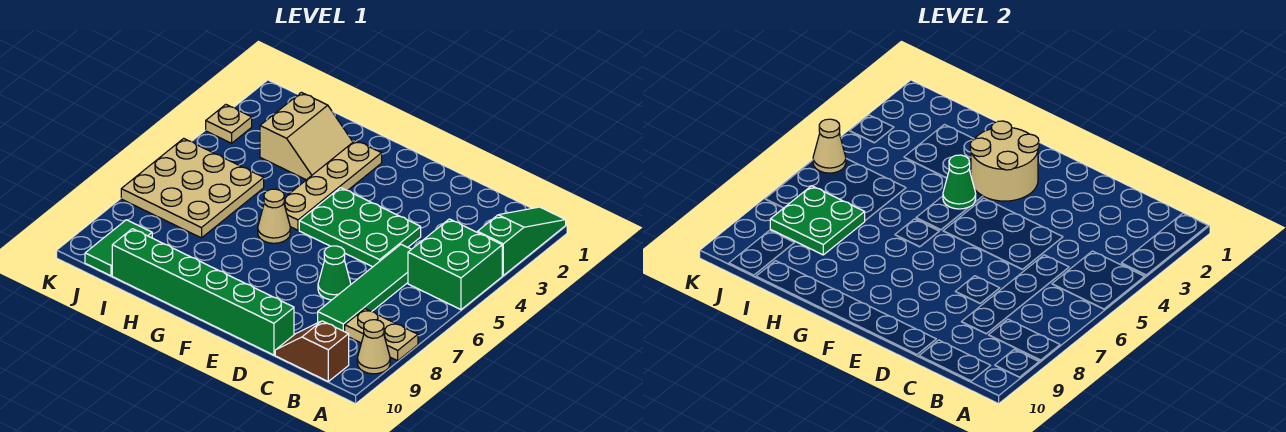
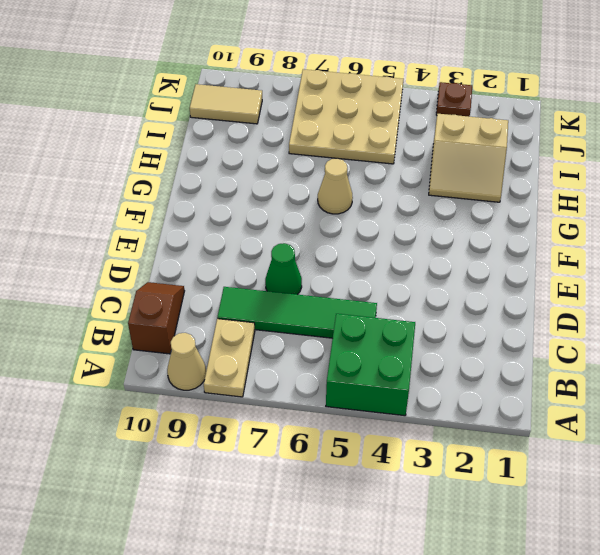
tan tile J9:J10 level 1 -> green tile J9:J10 level 1
brown plate K3 level 1 -> tan plate K3 level 1
none -> green slope A1:A3 level 1 top 3
none -> green plate D4:F5 level 1
none -> green brick D10:I10 level 1

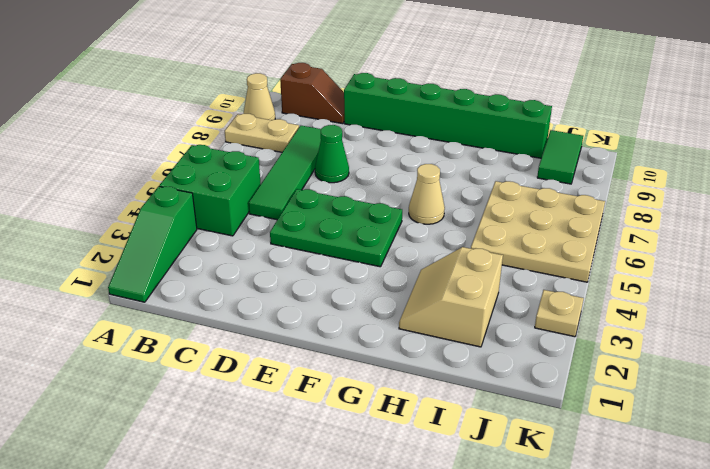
none -> tan plate G2:G5 level 1
none -> tan round brick F2:G3 level 2
none -> green cone G4 level 2

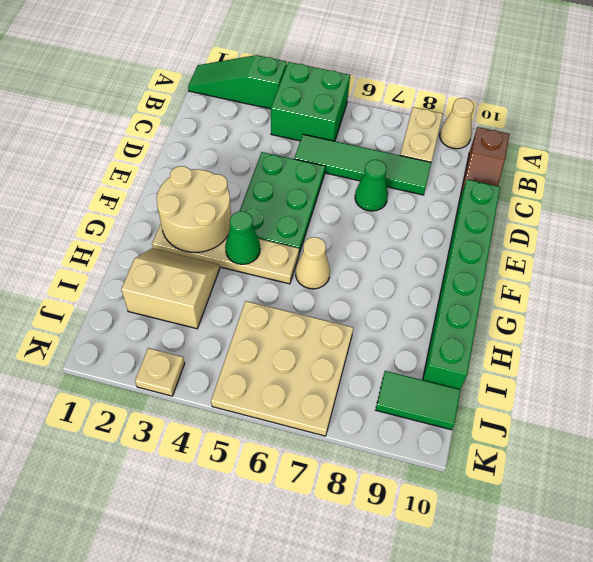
none -> green plate I7:J8 level 2
none -> tan cone K5 level 2

